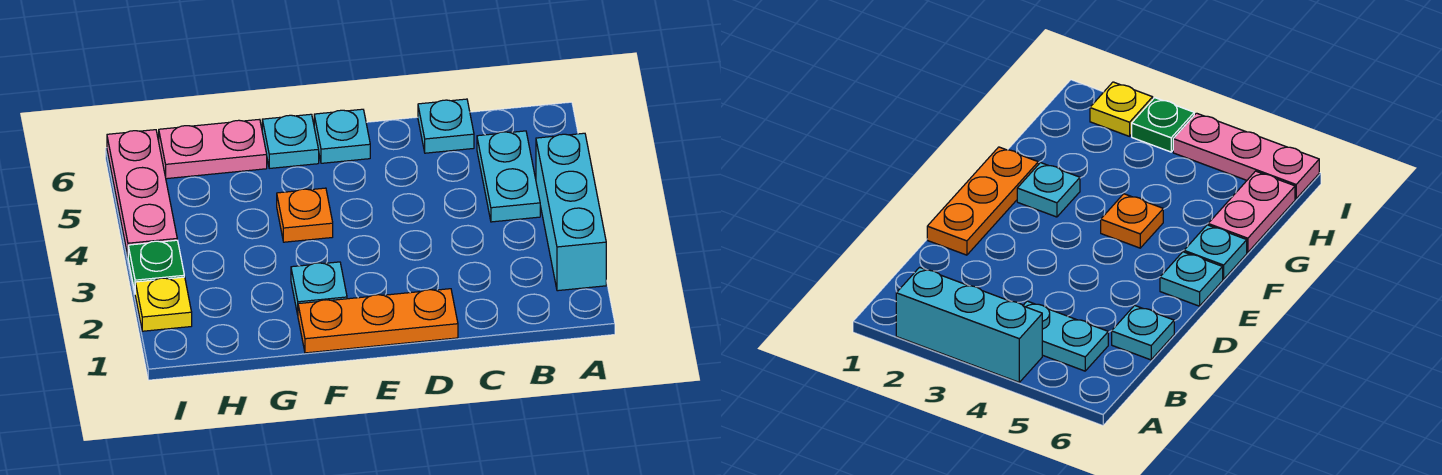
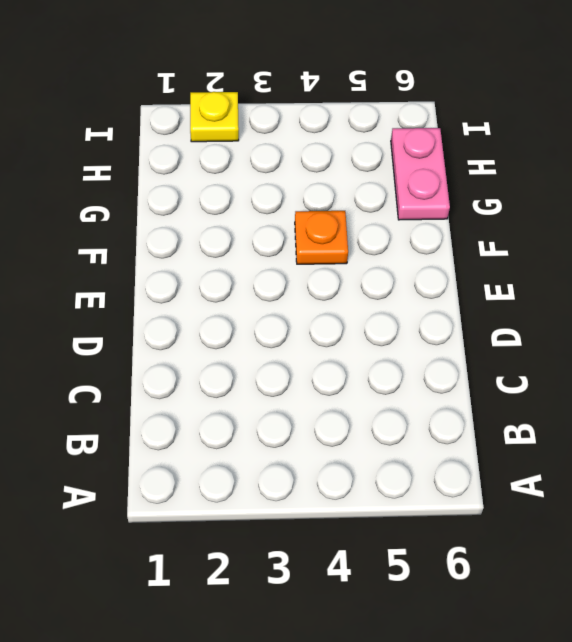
none -> cyan brick A2:A4 level 1
none -> cyan plate B4:B5 level 1
none -> cyan plate C6 level 1

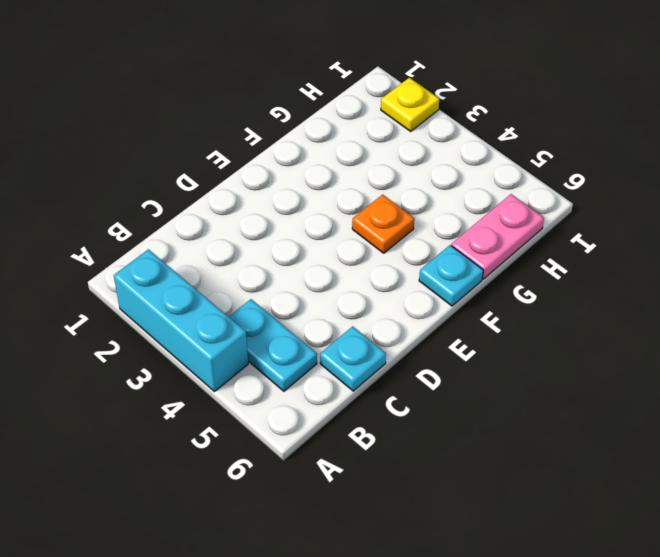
none -> orange plate D1:F1 level 1
none -> cyan plate E6 level 1
none -> cyan plate F2 level 1

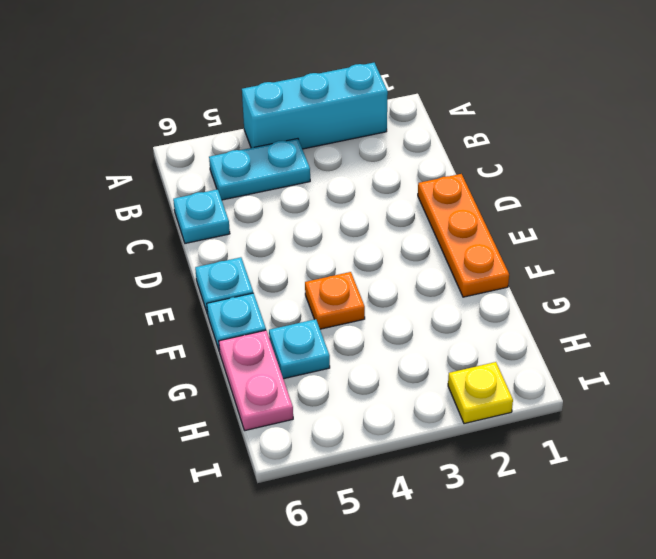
cyan plate G5 level 1 -> cyan plate F2 level 1
none -> green plate I3 level 1
none -> pink plate I4:I6 level 1

